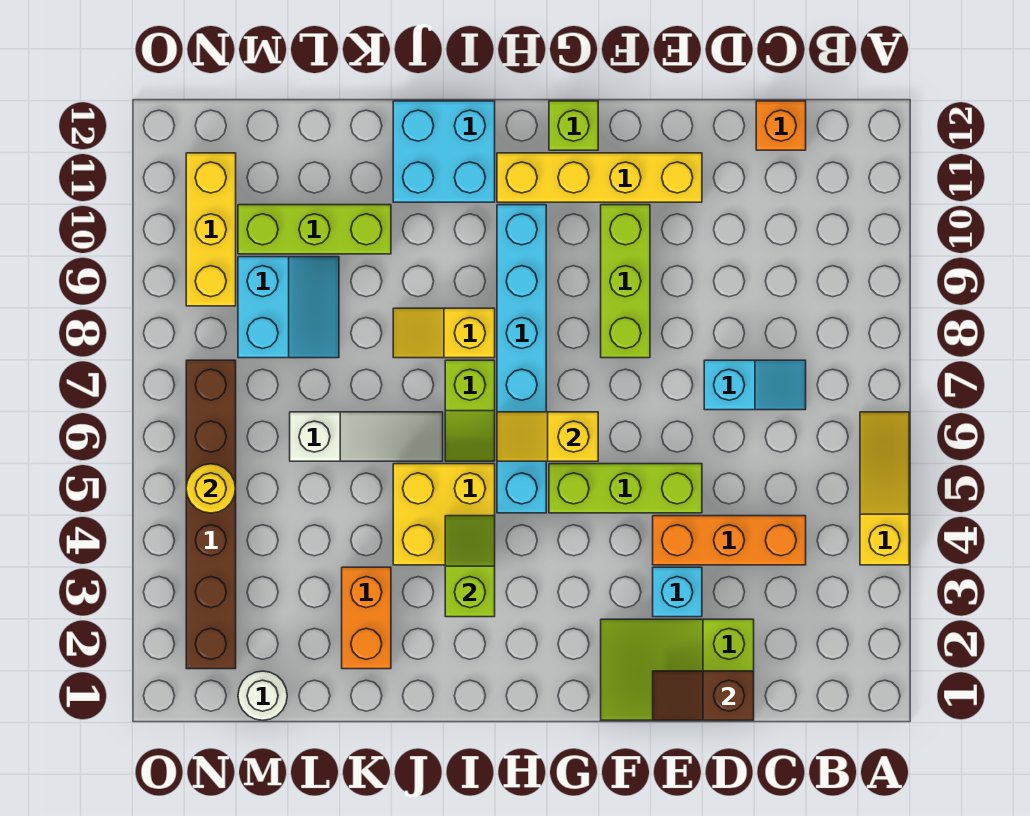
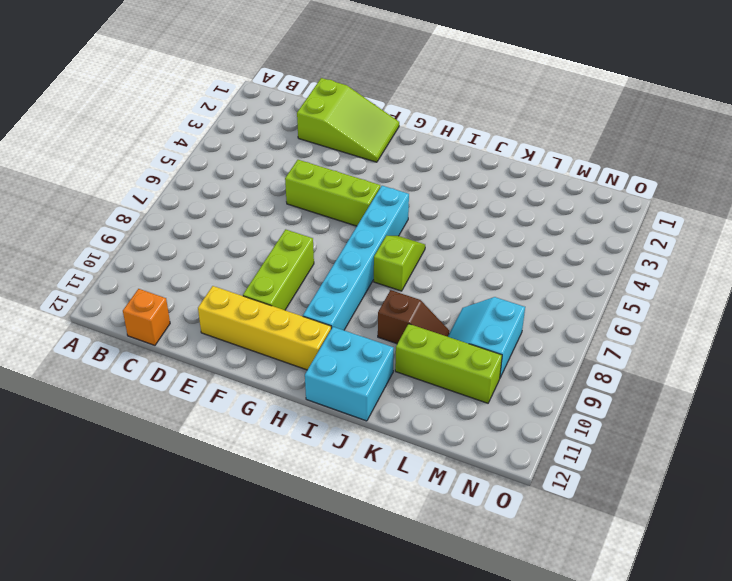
brown slope J9:K9 level 1 top J -> brown slope D1:E1 level 2 top D
none -> yellow slope A4:A6 level 1 top 4
none -> orange brick C4:E4 level 1
none -> cyan slope C7:D7 level 1 top D

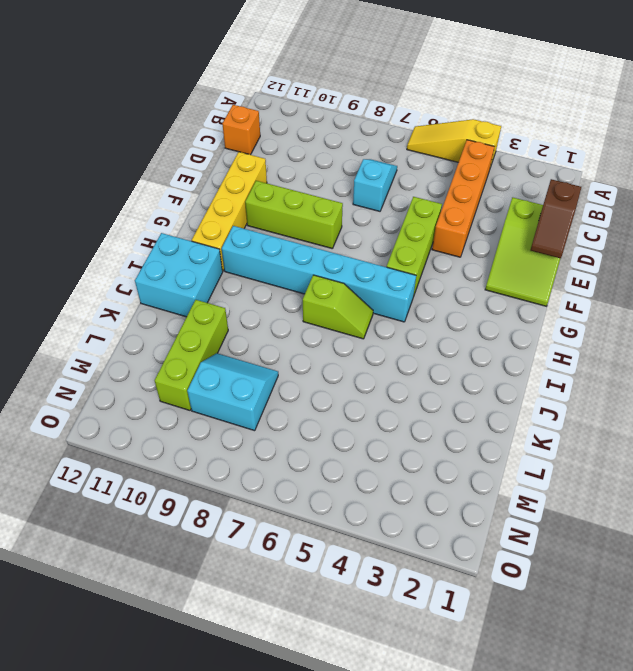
orange brick B4:E4 level 1 -> orange brick C4:E4 level 1
none -> cyan brick E3 level 1
none -> lime brick G12 level 1
none -> yellow brick I4:J5 level 1

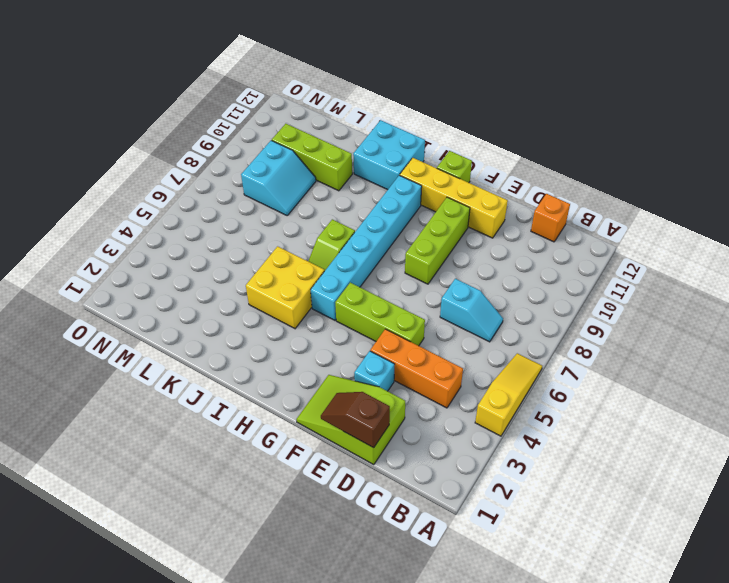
none -> yellow slope I8:J8 level 1 top I
none -> white slope J6:L6 level 1 top L
none -> orange brick K2:K3 level 1

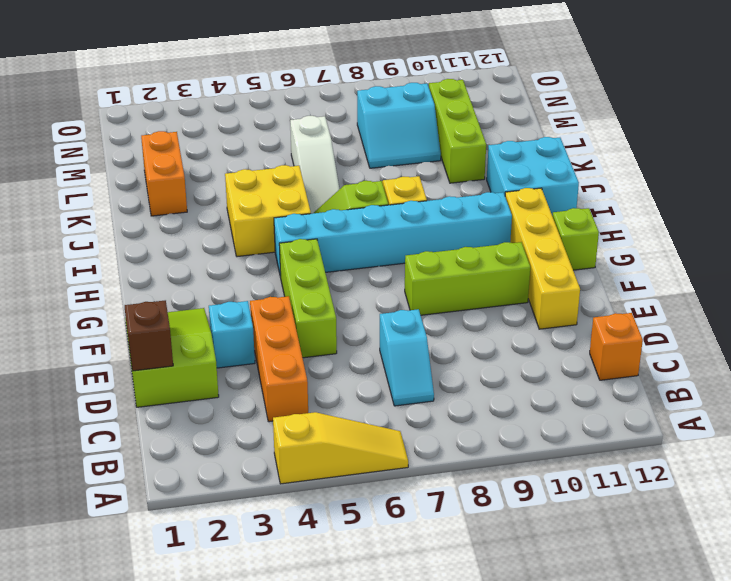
orange brick K2:L2 level 1 -> orange brick K2:K3 level 1
none -> white round brick M1 level 1
none -> brown brick N2:N7 level 1
none -> yellow brick N9:N11 level 1

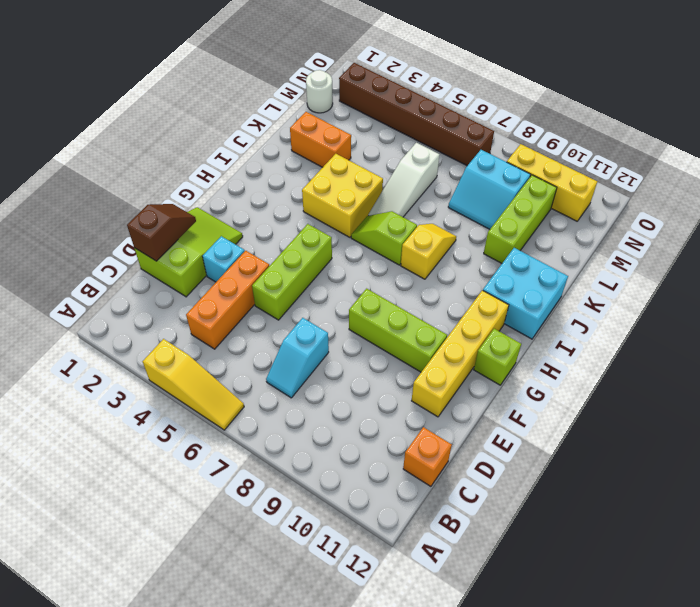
none -> cyan brick H5:H10 level 1
none -> yellow slope G6:H6 level 2 top G
none -> lime slope I3:I4 level 2 top 3

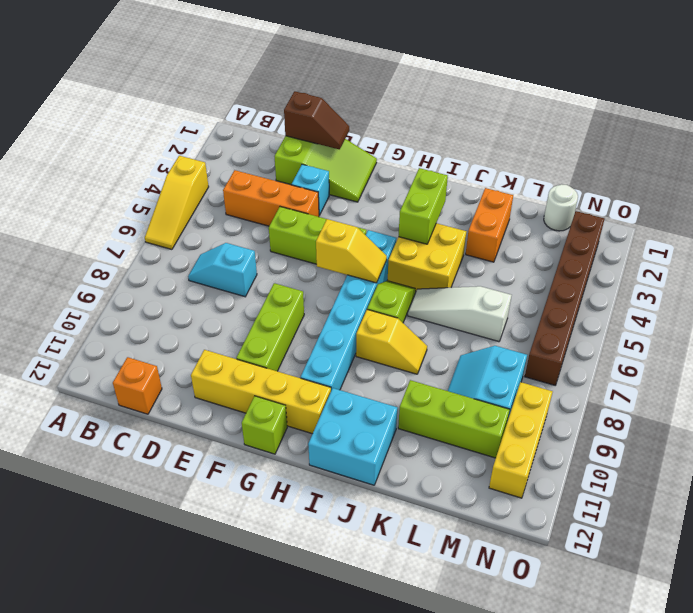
lime brick I3:I4 level 2 -> lime slope I3:I4 level 2 top 3
none -> yellow round brick N5 level 2

